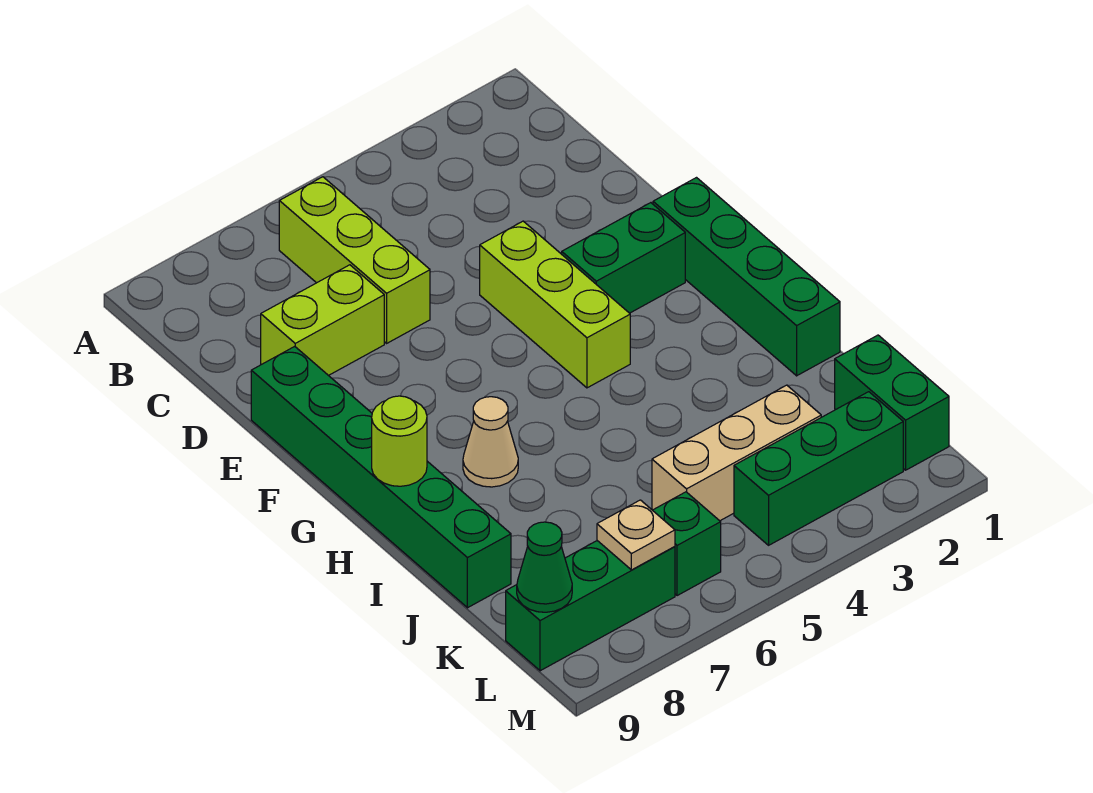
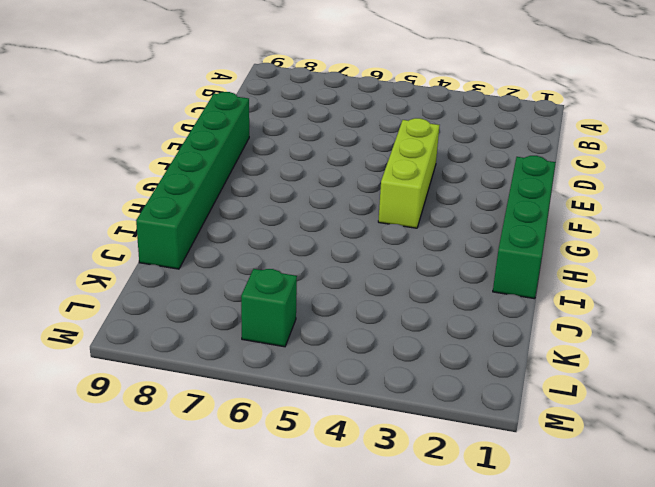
none -> lime brick B6:D6 level 1
none -> lime brick D7:D8 level 1
none -> green brick F2:F3 level 1

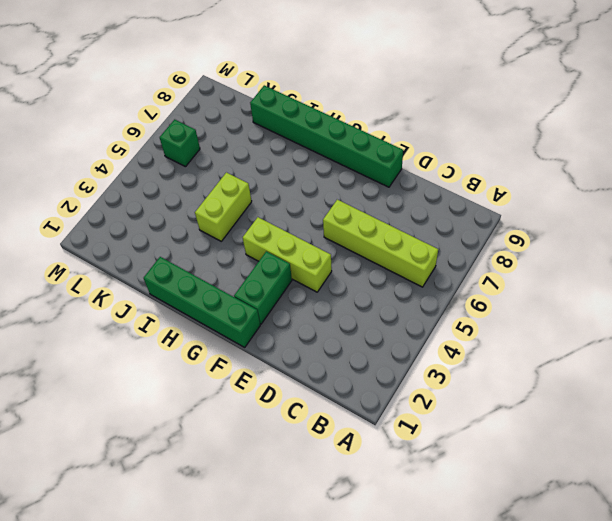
lime brick B6:E6 level 1 -> lime brick B6:D6 level 1
lime brick I4:I5 level 1 -> lime brick D7:D8 level 1
none -> tan cone H7 level 1
none -> green brick K1:L1 level 1
none -> tan brick K3:K5 level 1

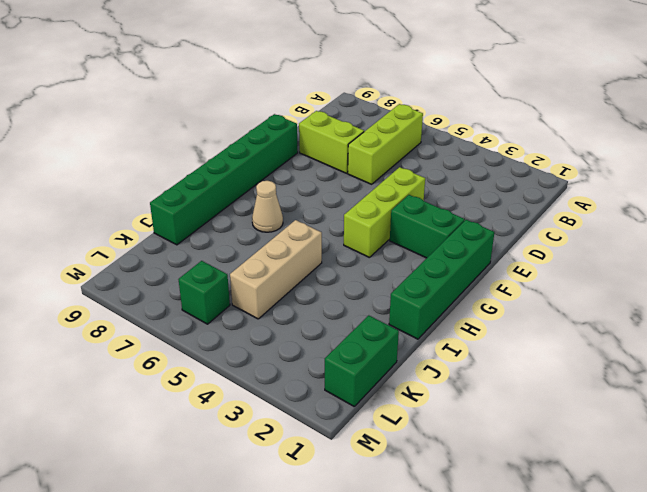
tan brick I5:K5 level 1 -> tan brick K3:K5 level 1
none -> green brick L2:L4 level 1
none -> green brick L7:L9 level 1
none -> lime round brick H9 level 2

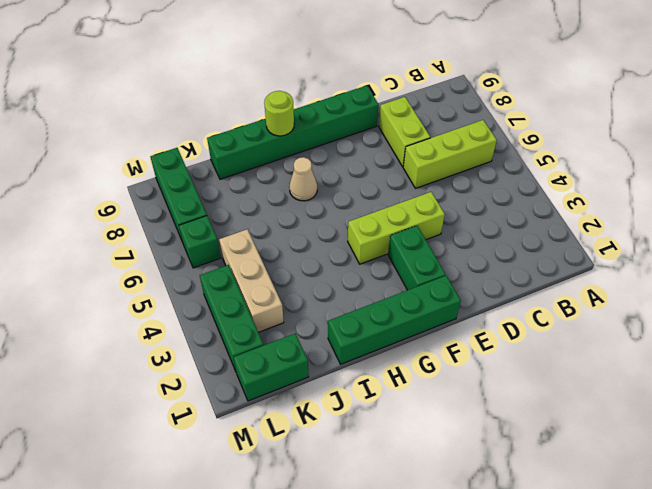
none -> tan plate L7 level 2
none -> green cone L9 level 2

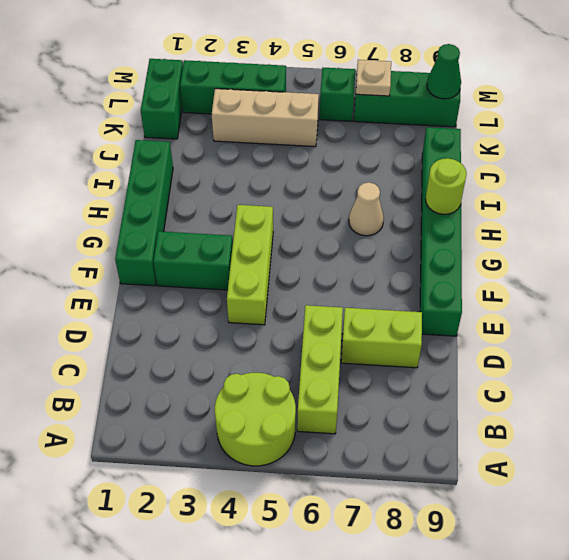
lime round brick A4:B5 level 1 -> none

